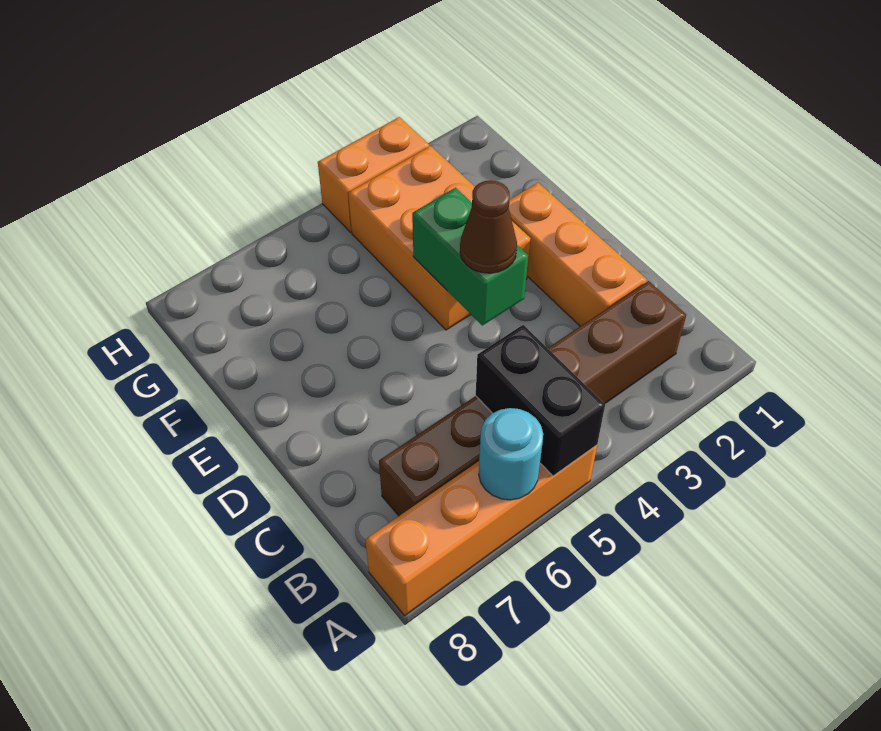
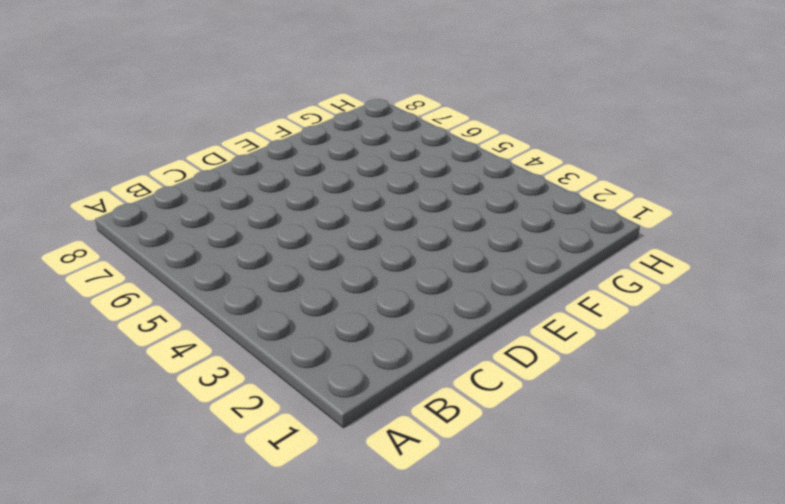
none -> orange brick A5:A8 level 1
none -> brown brick B2:B7 level 1

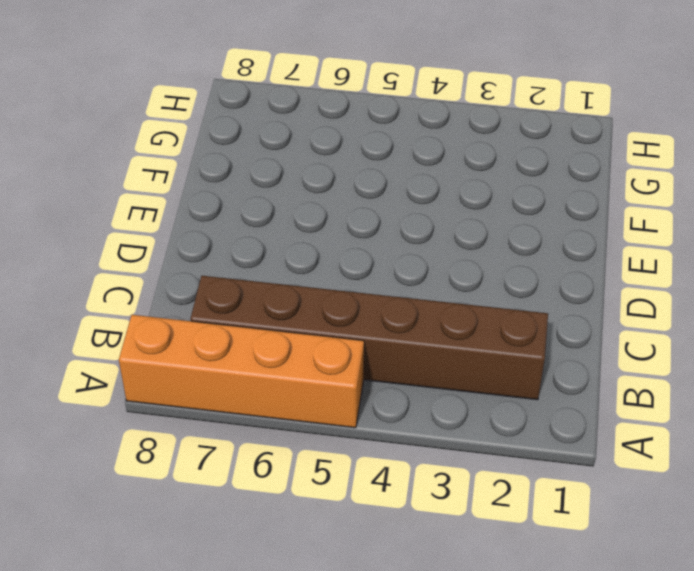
none -> orange brick C2:E2 level 1
none -> orange brick E3:G4 level 1

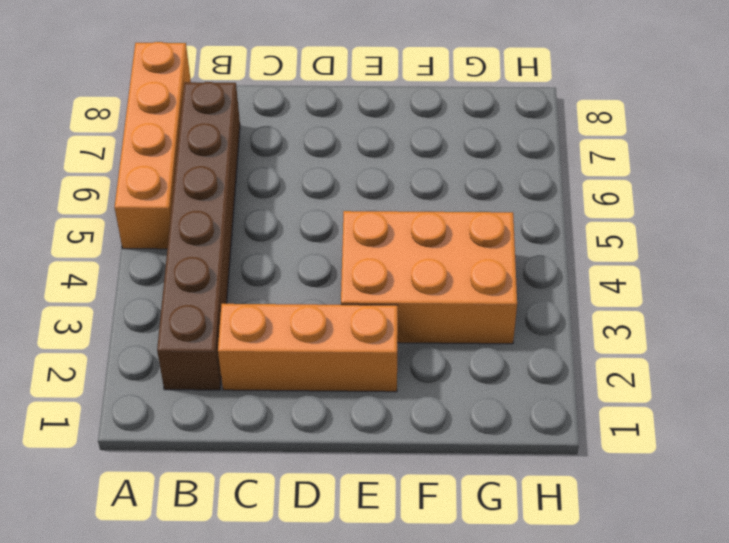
none -> orange brick H3:H4 level 1
none -> black brick A5:B5 level 2

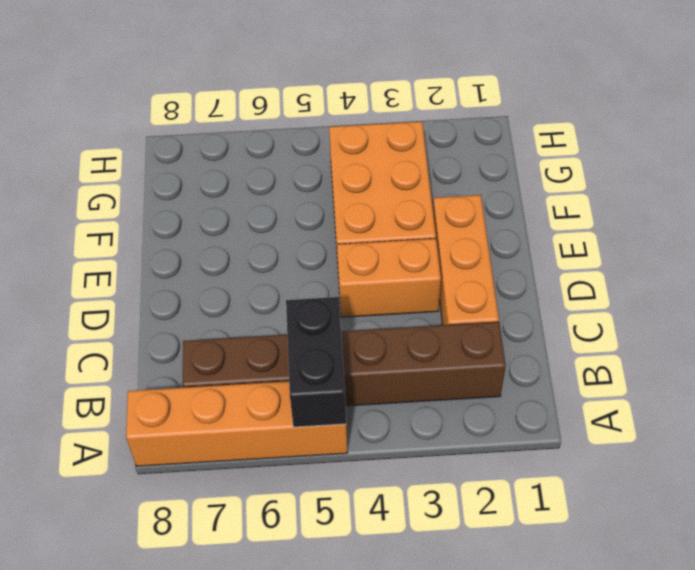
orange brick D3:D4 level 1 -> orange brick H3:H4 level 1
none -> cyan round brick A6 level 2
none -> green brick D4:E4 level 2

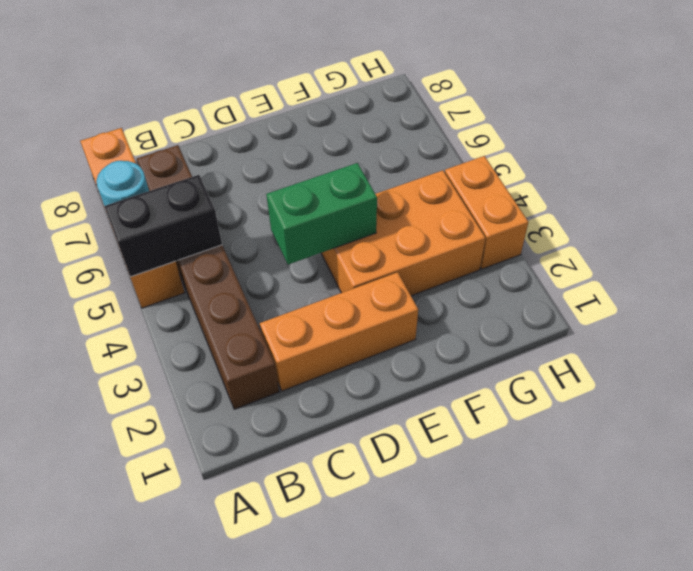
none -> brown cone D4 level 3

